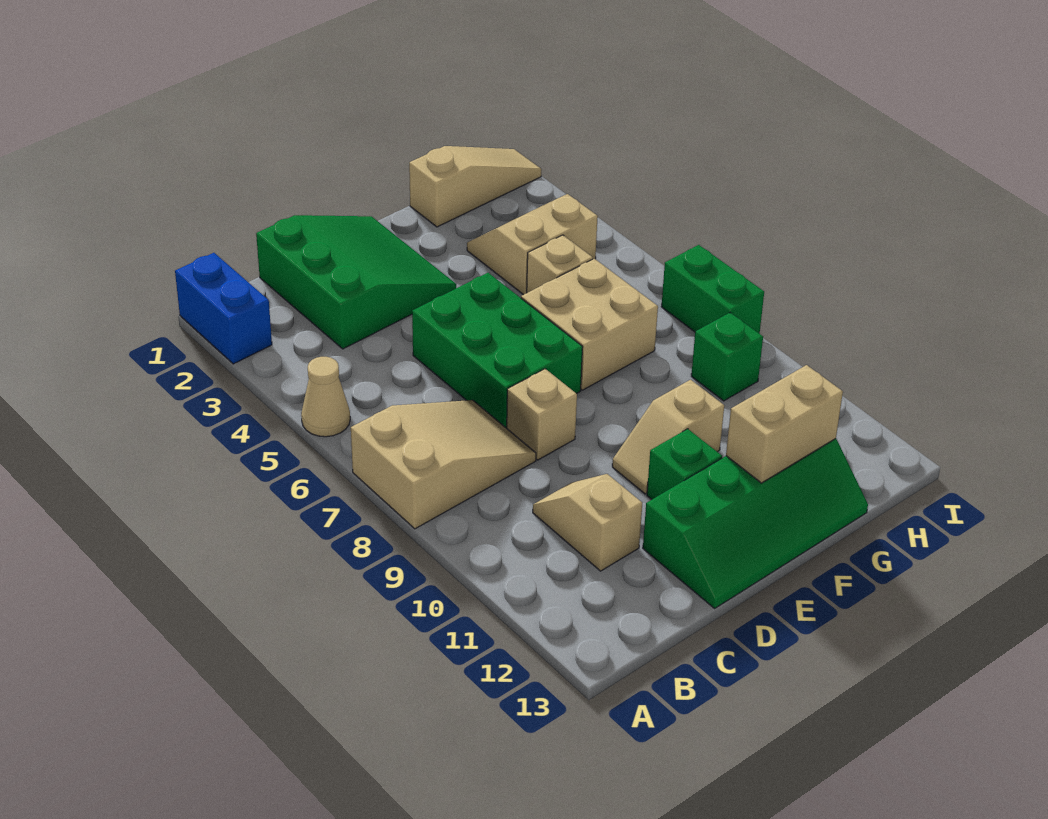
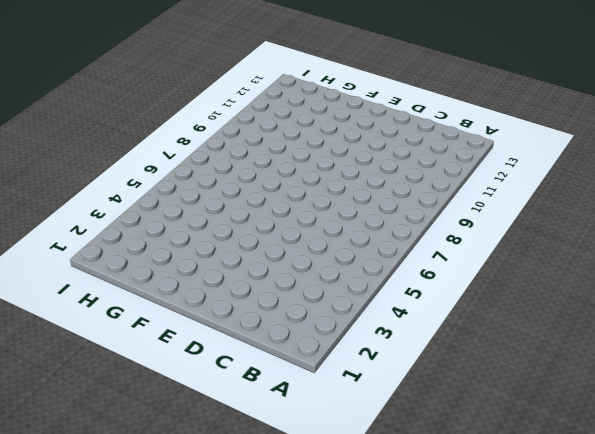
none -> blue brick A1:A2 level 1
none -> tan cone A5 level 1
none -> tan slope A7:C8 level 1 top A

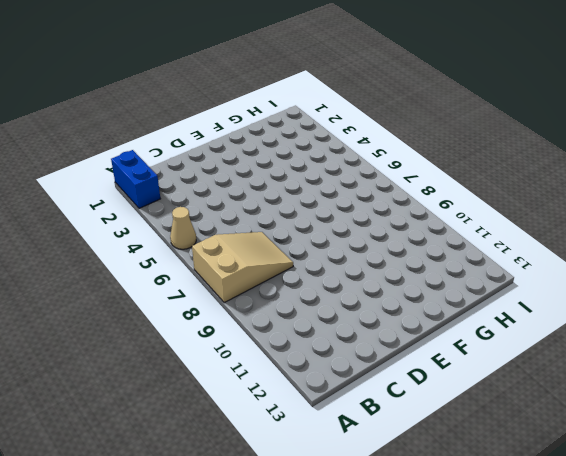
none -> green slope C1:E3 level 1 top C
none -> tan slope C10:C11 level 1 top 11
none -> green brick D5:E7 level 1

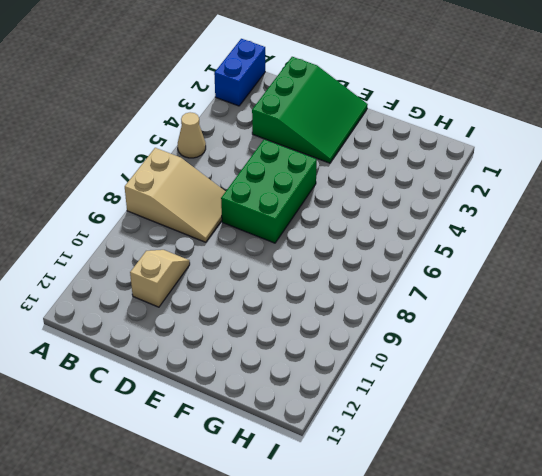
none -> tan brick D8 level 1
none -> green slope D12:G13 level 1 top 12
none -> tan slope E10:F10 level 1 top F

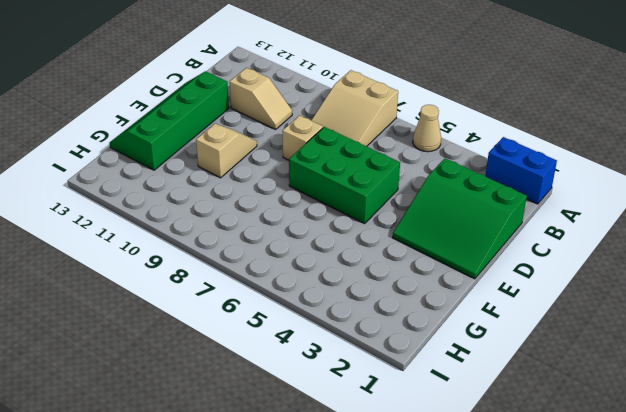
none -> green brick E11 level 1
none -> tan brick F6:G7 level 1
none -> tan slope G1:I1 level 1 top G

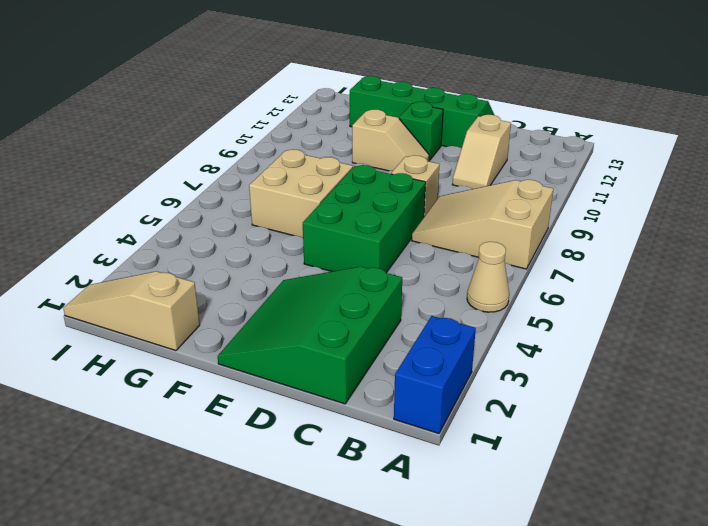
none -> tan slope G3:H4 level 1 top 4
none -> tan brick G5 level 1
none -> green brick H9 level 1

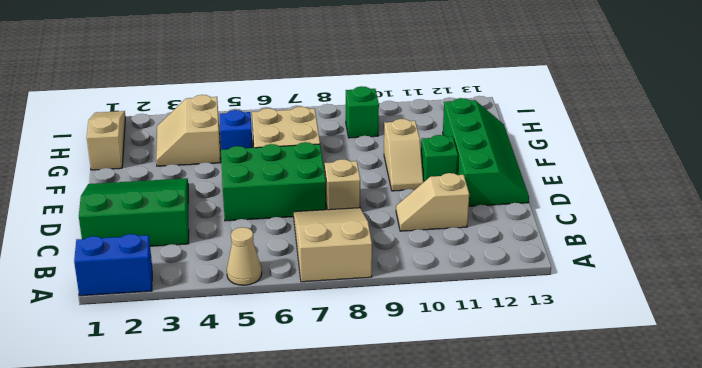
blue brick G5 level 1 -> tan brick G5 level 1
none -> green brick I7:I8 level 1
none -> tan brick F12:G12 level 2

